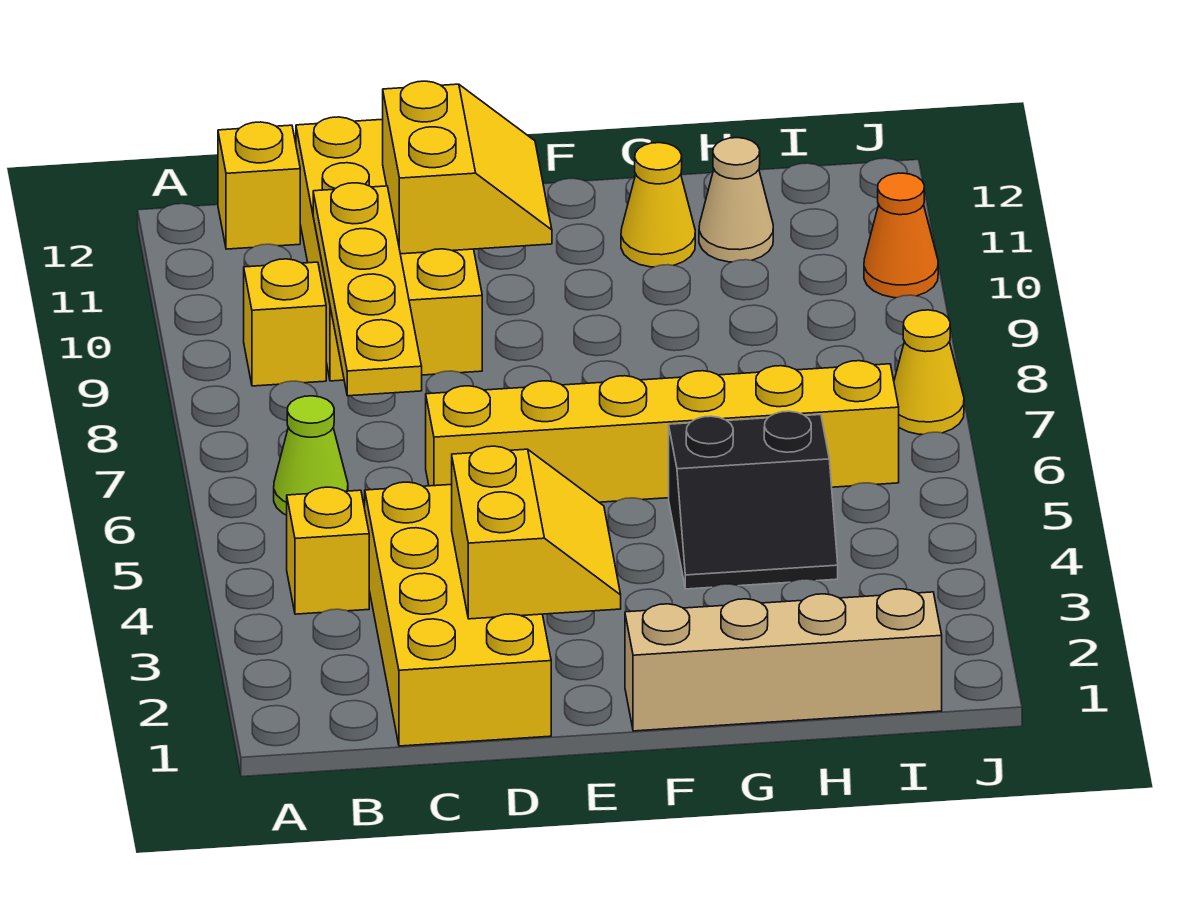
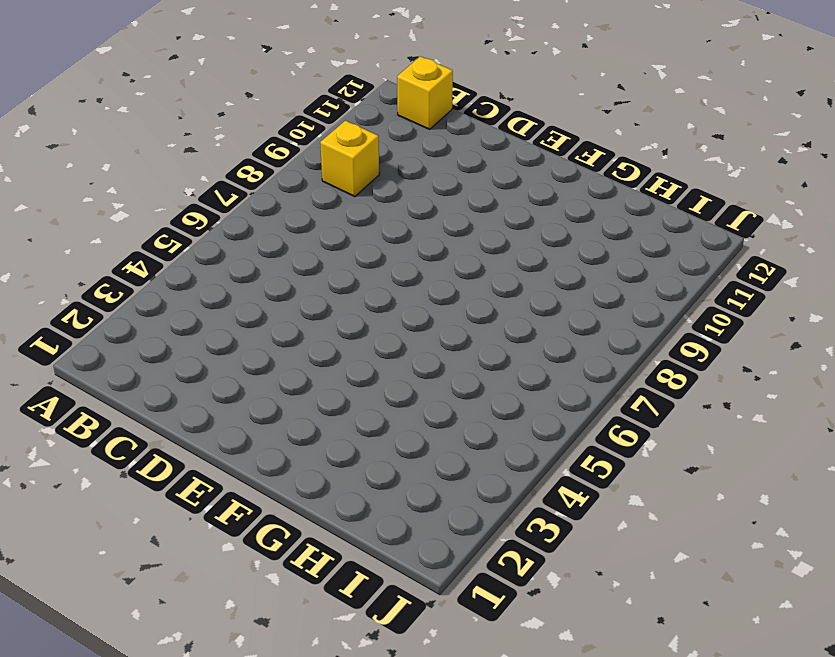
none -> yellow brick B4 level 1
none -> lime cone B6 level 1
none -> yellow brick C1:D4 level 1

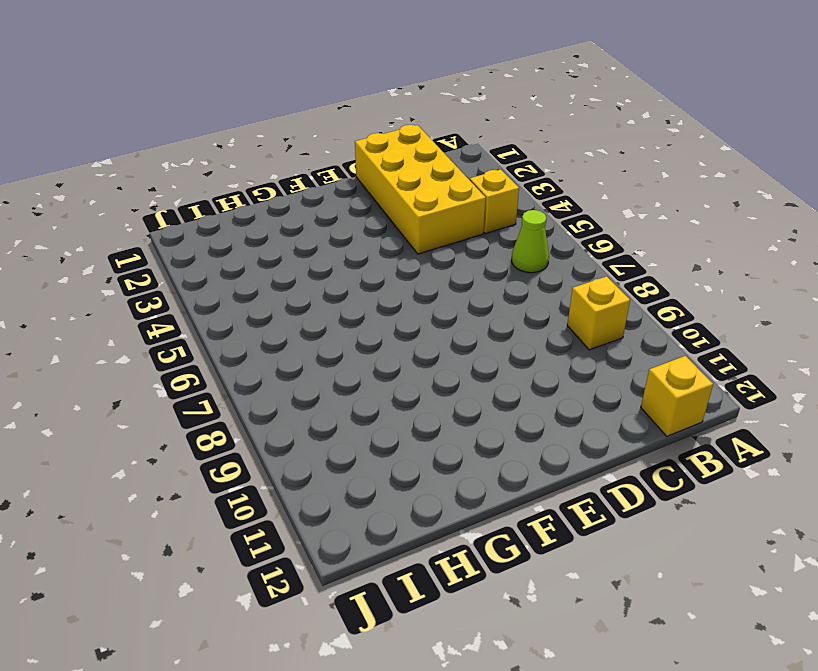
none -> yellow brick C9:D12 level 1
none -> yellow brick D6:I6 level 1
none -> tan brick F1:I1 level 1

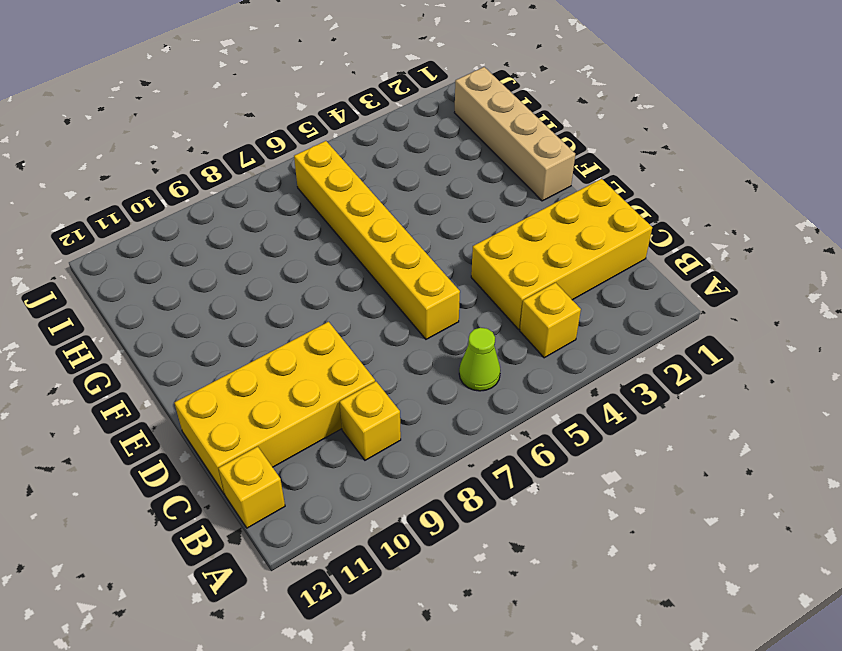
none -> black slope G4:H5 level 1 top 5
none -> yellow cone G11 level 1
none -> tan cone H11 level 1

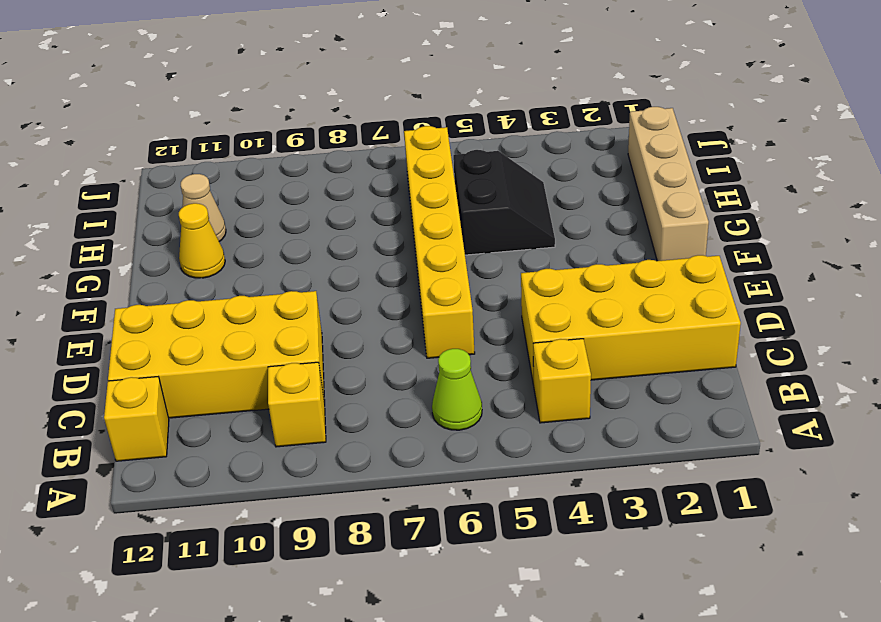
none -> yellow cone J7 level 1
none -> orange cone J10 level 1
none -> yellow plate C7:C10 level 2

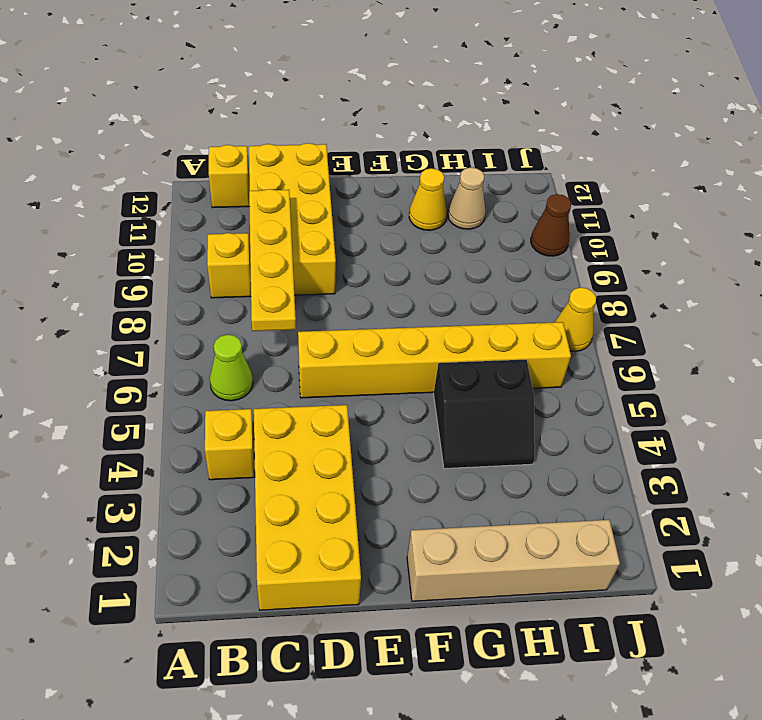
brown cone J10 level 1 -> orange cone J10 level 1
none -> yellow slope D2:E3 level 2 top D
none -> yellow slope D10:E11 level 2 top D

